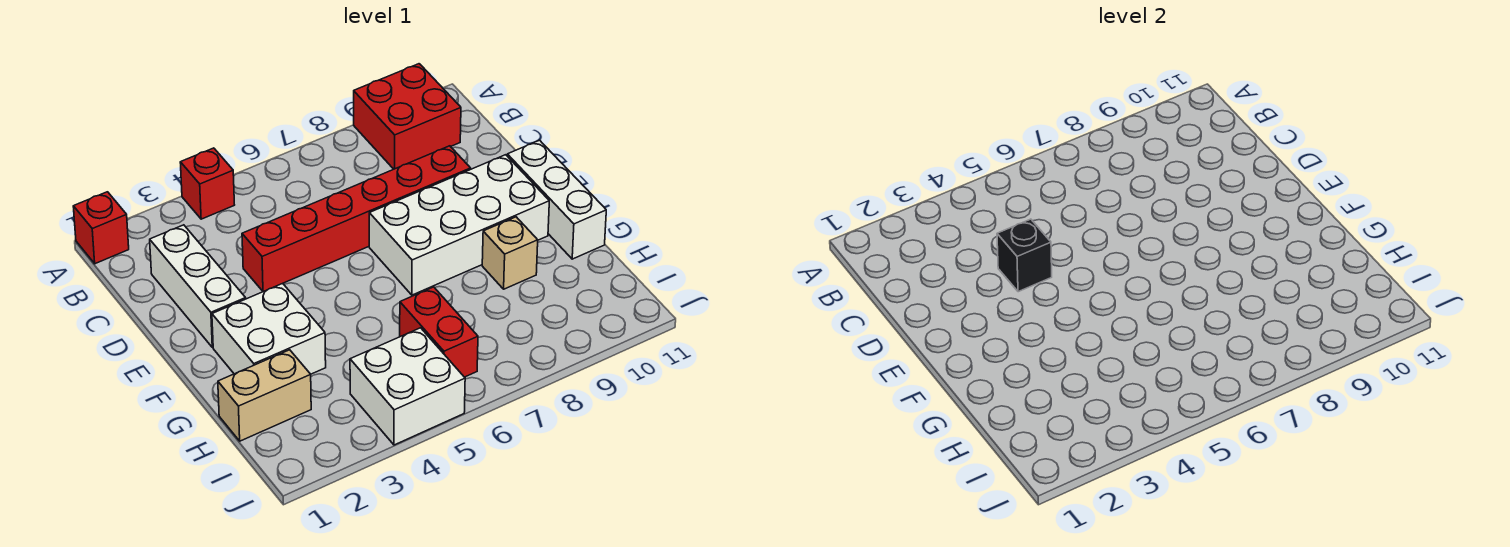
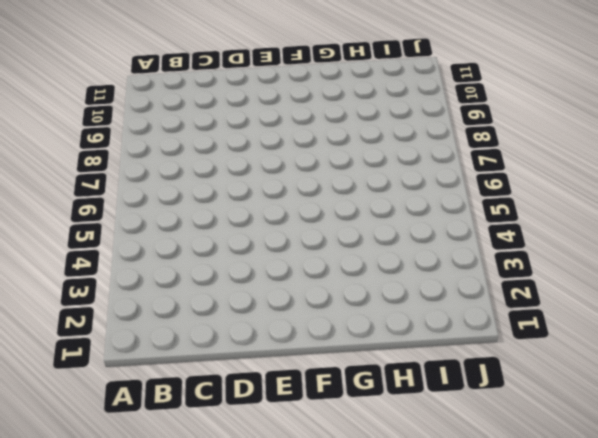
none -> red brick A1 level 1
none -> red brick A4 level 1
none -> red brick A9:B10 level 1

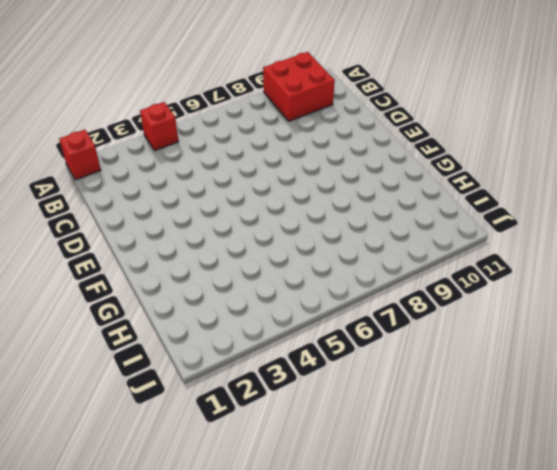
none -> white brick C2:E2 level 1
none -> red brick D4:D9 level 1
none -> white brick E7:F10 level 1

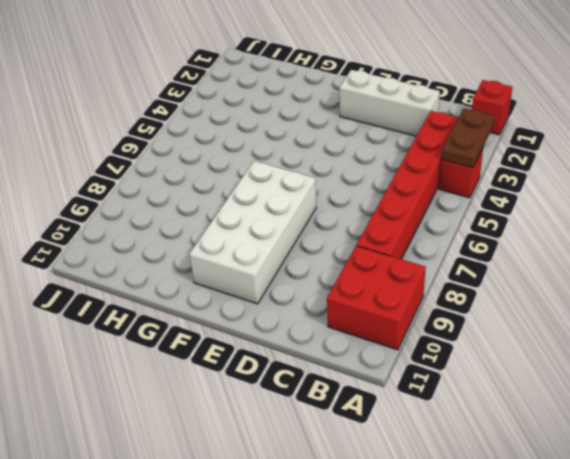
brown plate A3:A4 level 2 -> none
red brick B3:B8 level 1 -> red brick D4:D9 level 1
none -> white brick E11:G11 level 1
none -> white brick F2:G3 level 1
none -> tan brick G9 level 1

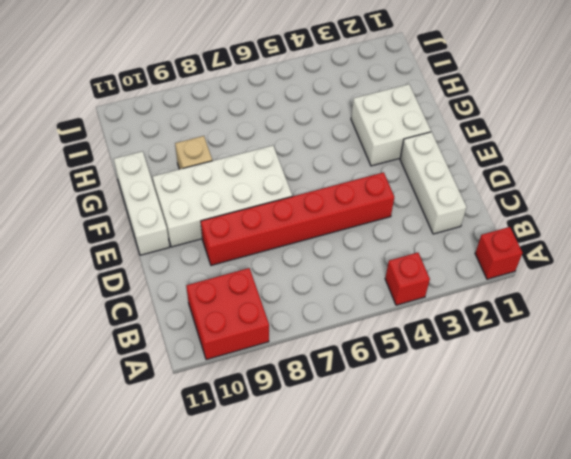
none -> tan brick H1:H2 level 1
none -> red brick H6:I6 level 1
none -> white brick I4:J5 level 1

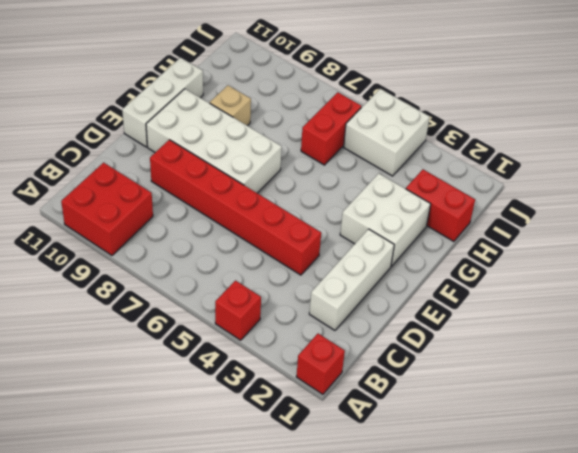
red brick H1:H2 level 1 -> tan brick H1:H2 level 1
none -> black brick D4 level 2

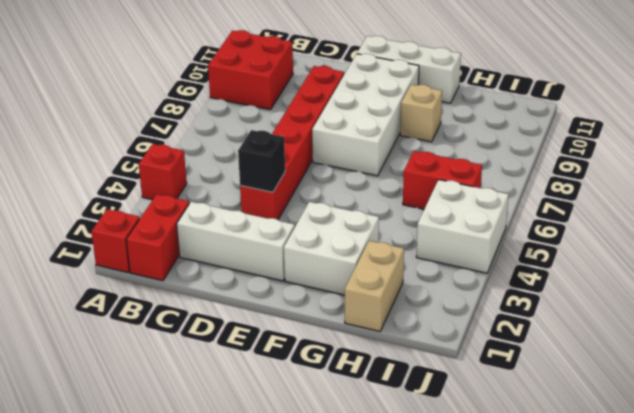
red brick B1:B2 level 1 -> none

